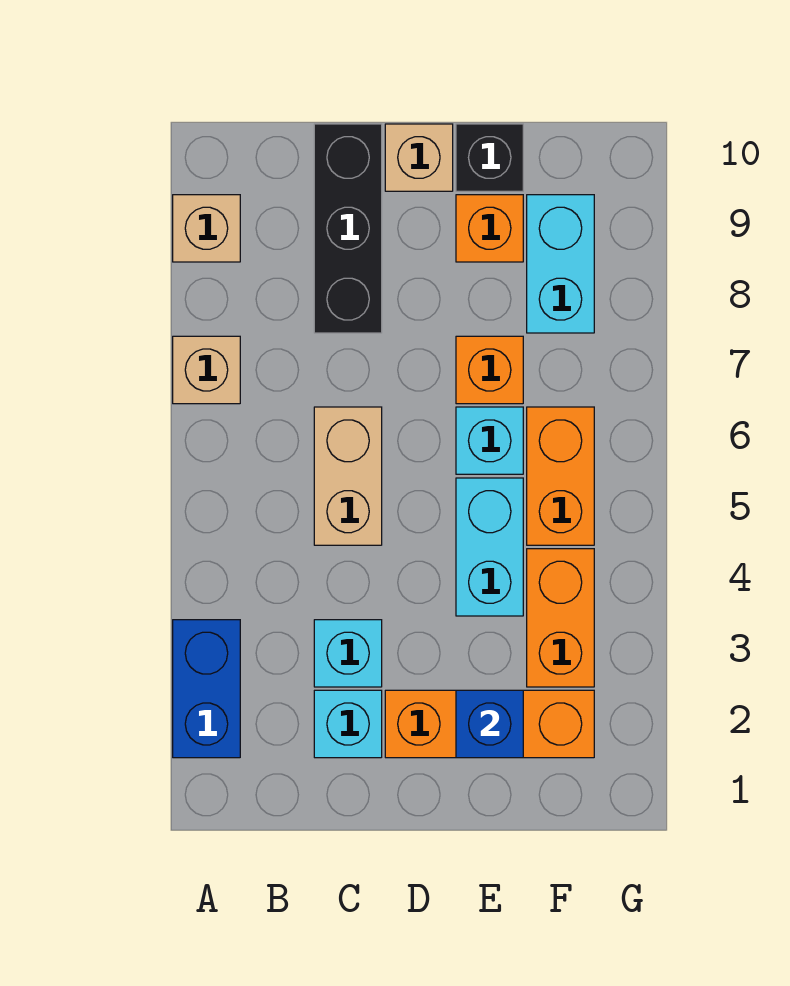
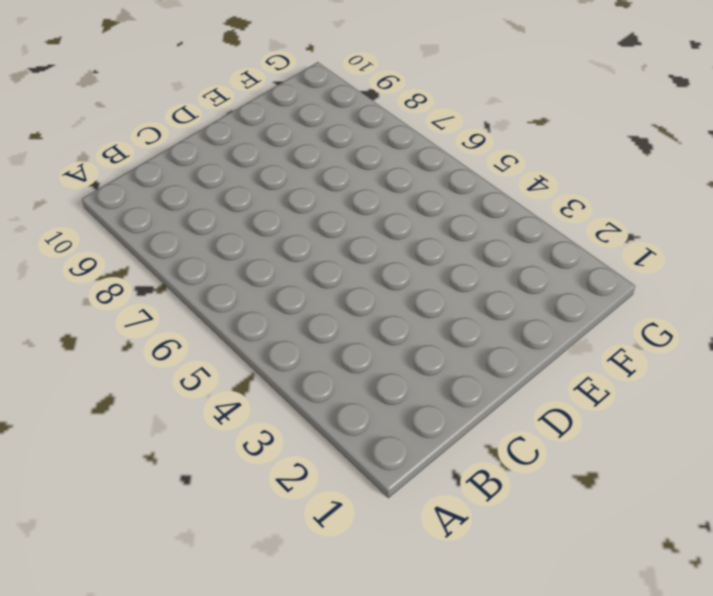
none -> blue brick A2:A3 level 1
none -> tan brick A7 level 1
none -> tan brick A9 level 1

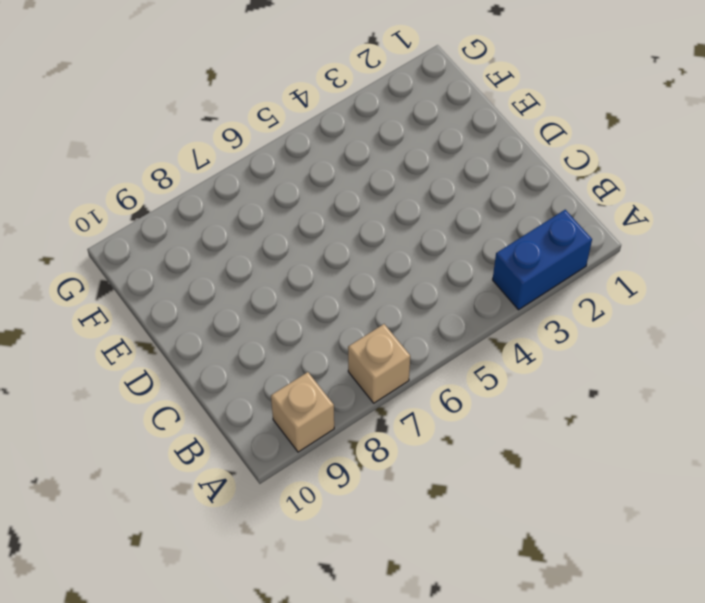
none -> cyan brick C2 level 1
none -> cyan brick C3 level 1
none -> tan brick C5:C6 level 1

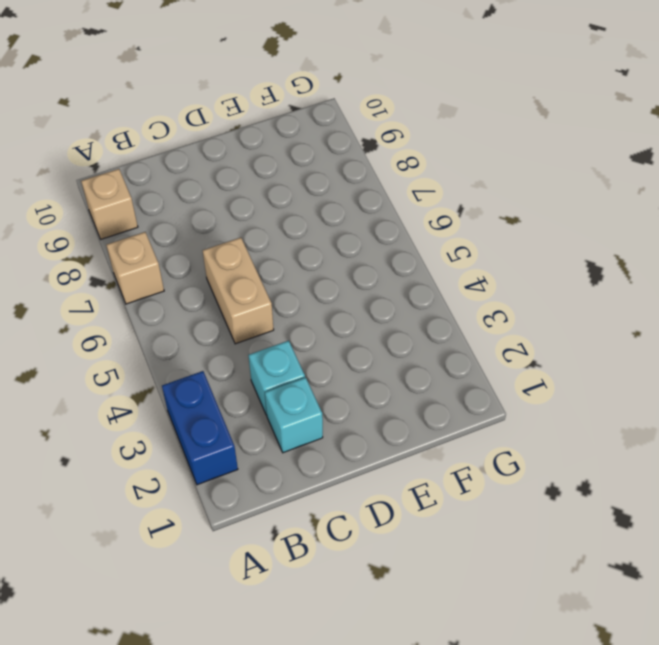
none -> black brick C8:C10 level 1
none -> orange brick D2:F2 level 1
none -> tan brick D10 level 1

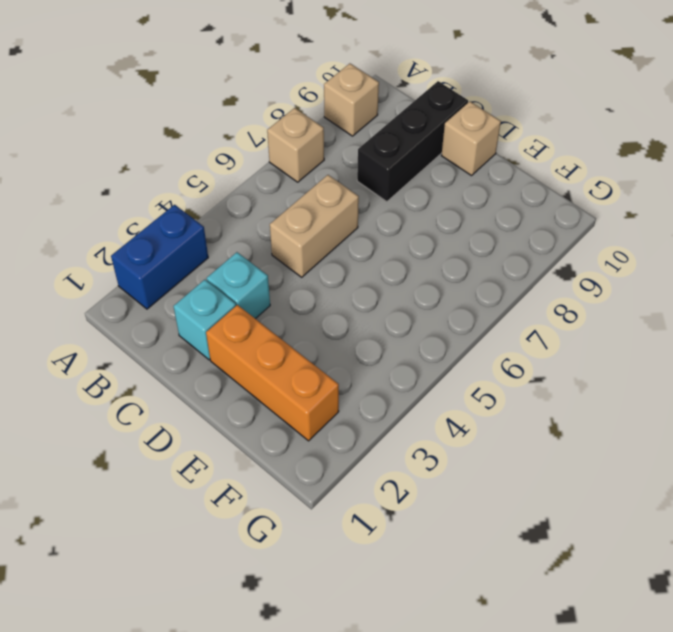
none -> cyan brick E4:E5 level 1
none -> cyan brick E6 level 1
none -> orange brick E7 level 1

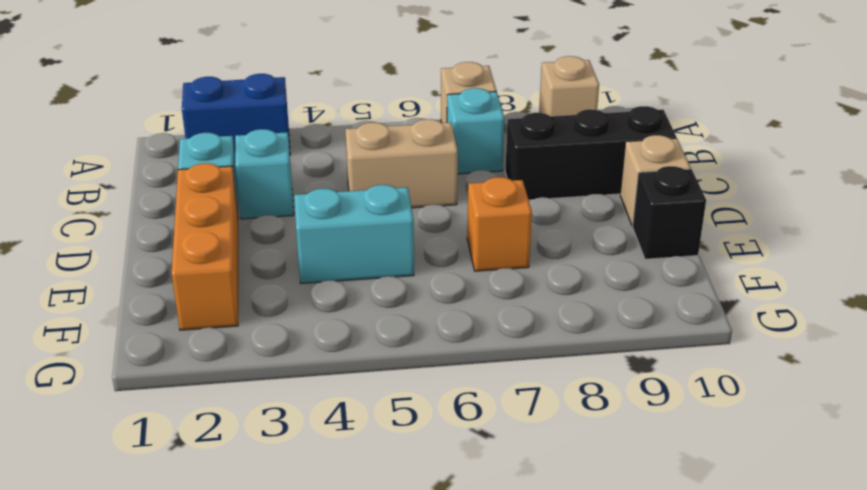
cyan brick B7 level 1 -> cyan brick E6 level 1
none -> orange brick E9 level 1
none -> orange brick F3:F4 level 1
none -> orange brick F5:F6 level 1

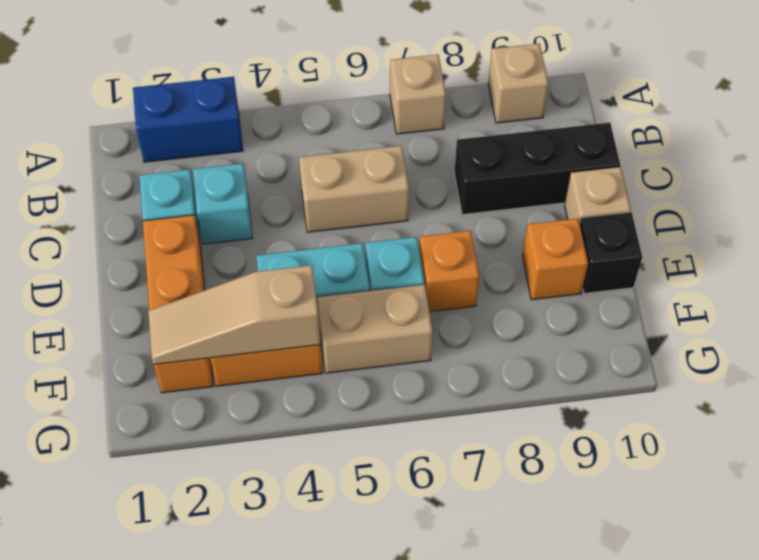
tan slope F2:F4 level 2 top 4 -> none
tan brick F5:F6 level 1 -> orange brick F5:F6 level 1
none -> cyan brick F8:F9 level 1
none -> blue brick E2 level 2

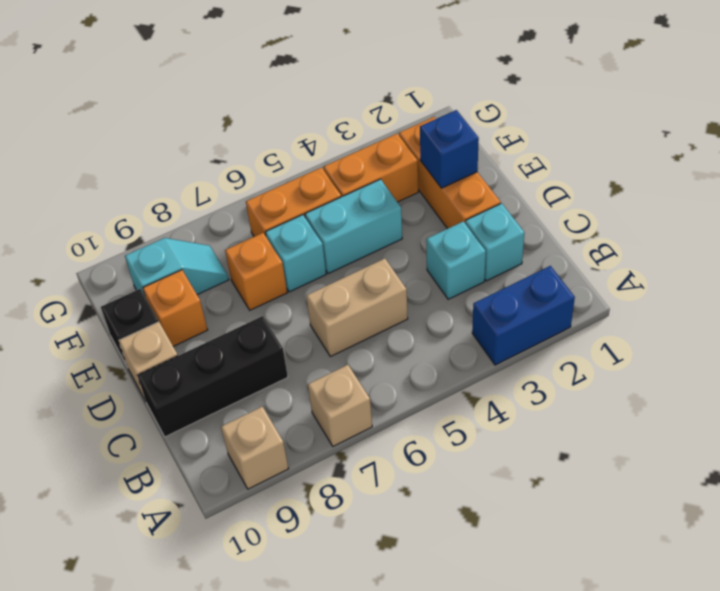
cyan slope F8:F9 level 1 top 9 -> cyan brick F8:F9 level 1

